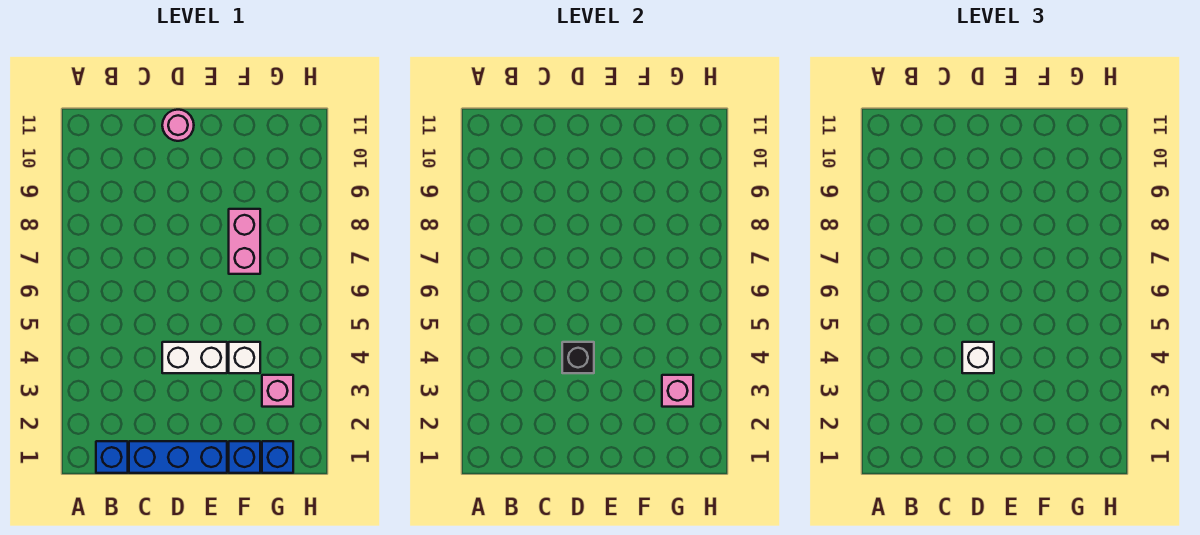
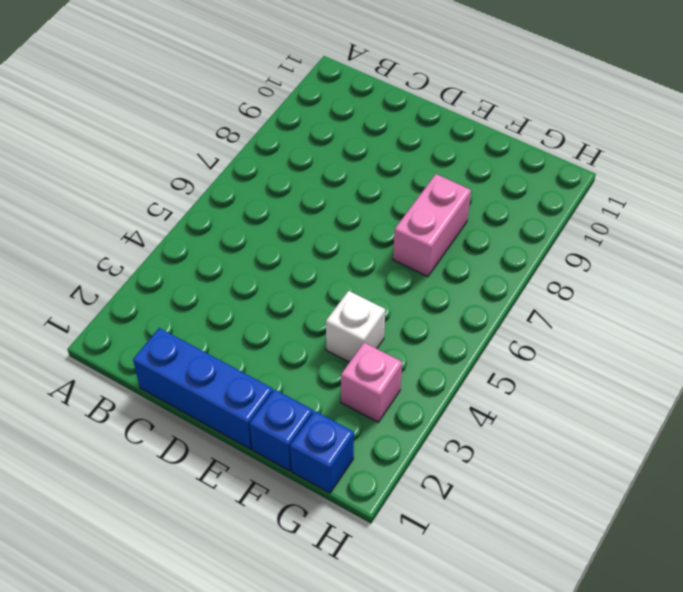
none -> blue brick B1 level 1
none -> white brick D4:E4 level 1
none -> pink round brick D11 level 1

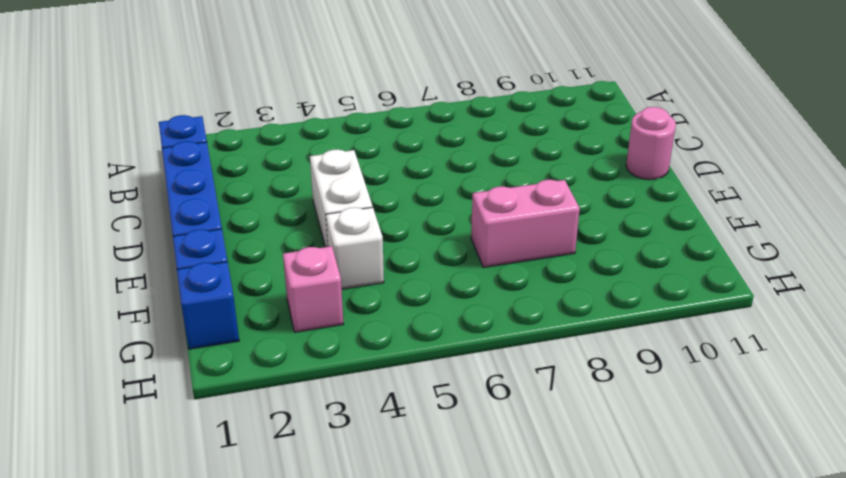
none -> black brick D4 level 2
none -> pink brick G3 level 2
none -> white brick D4 level 3

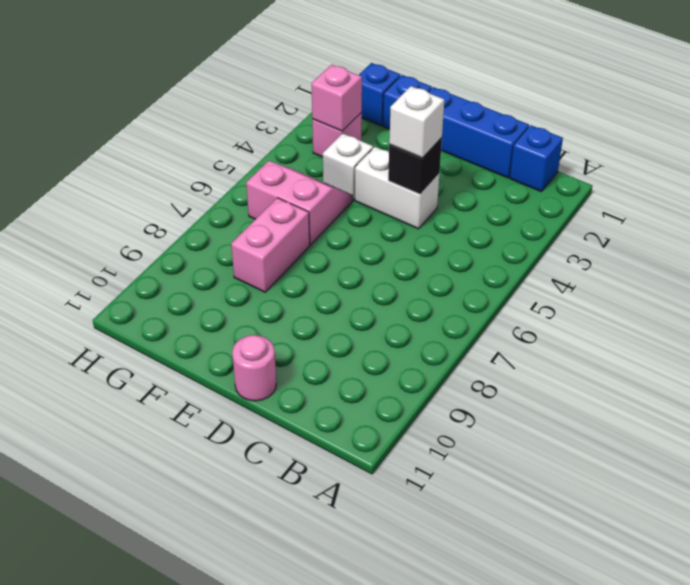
pink slope F5:G6 level 1 top 6 -> none

